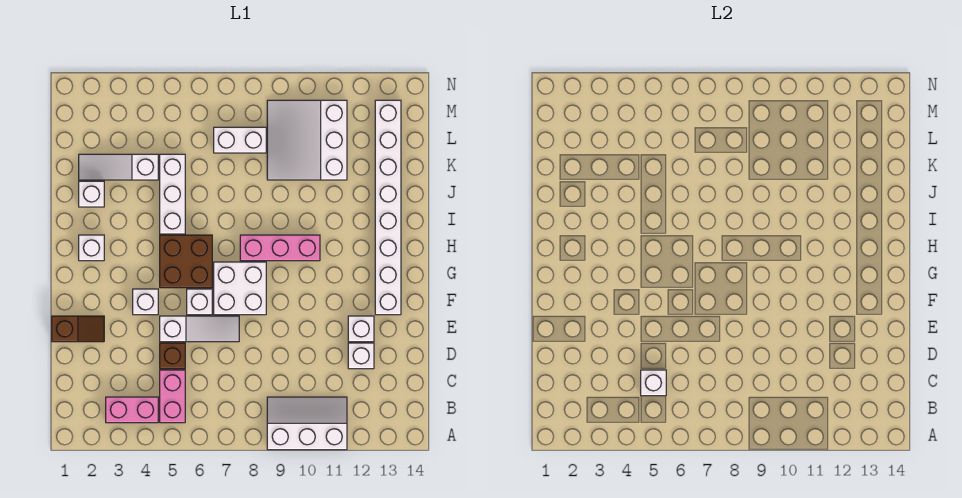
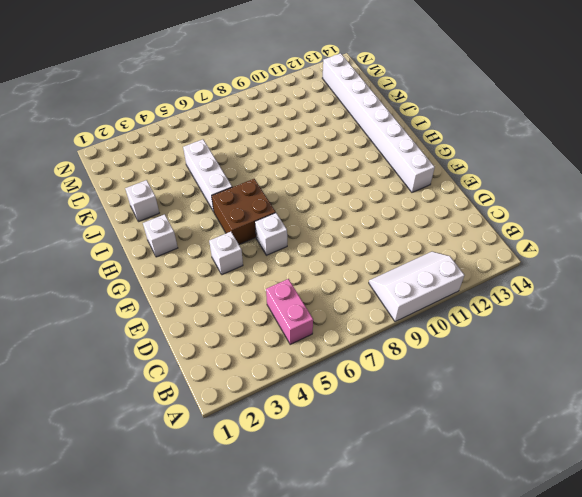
none -> pink brick B3:B4 level 1
none -> brown brick D5 level 1
none -> white brick D12 level 1

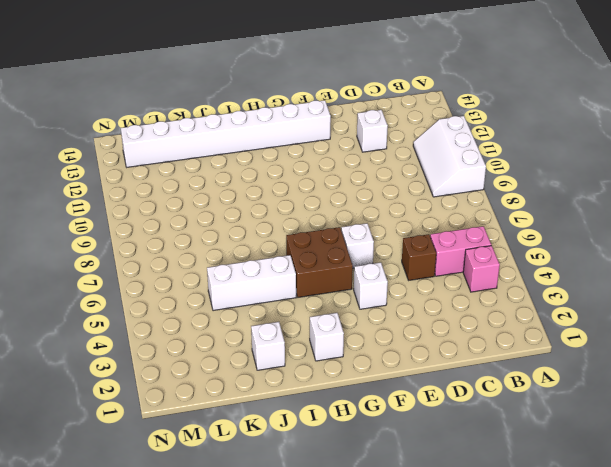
pink brick B4 level 1 -> pink brick B3:B4 level 1
none -> brown slope E1:E2 level 1 top 1
none -> white slope E5:E7 level 1 top 5
none -> white brick E12 level 1

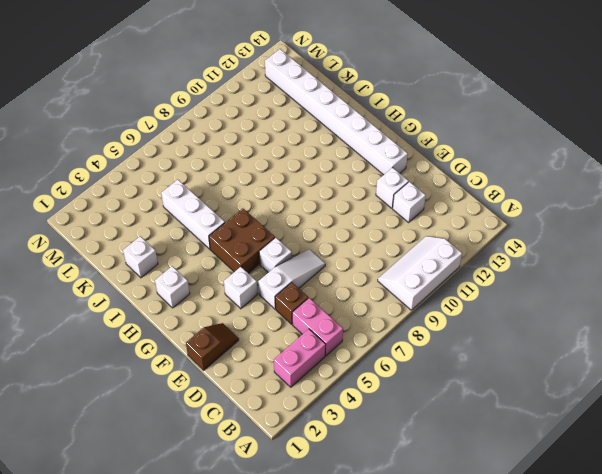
none -> white brick F7:G8 level 1
none -> pink brick H8:H10 level 1
none -> white slope K2:K4 level 1 top 4

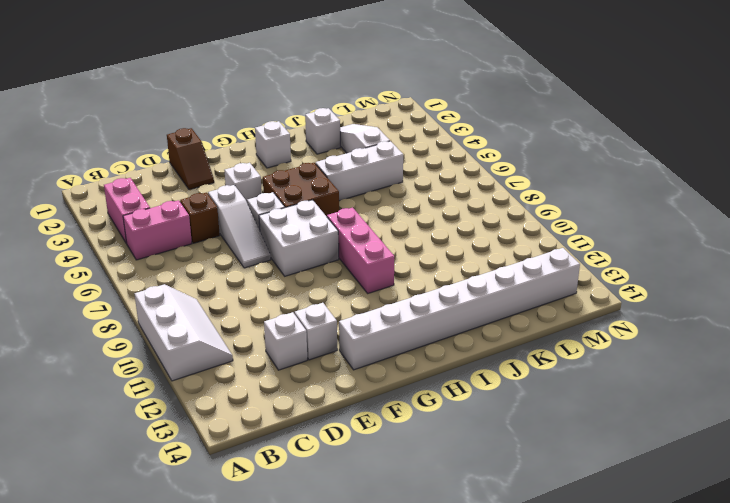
none -> white slope K9:M11 level 1 top 11
none -> white brick L7:L8 level 1
none -> white brick C5 level 2

